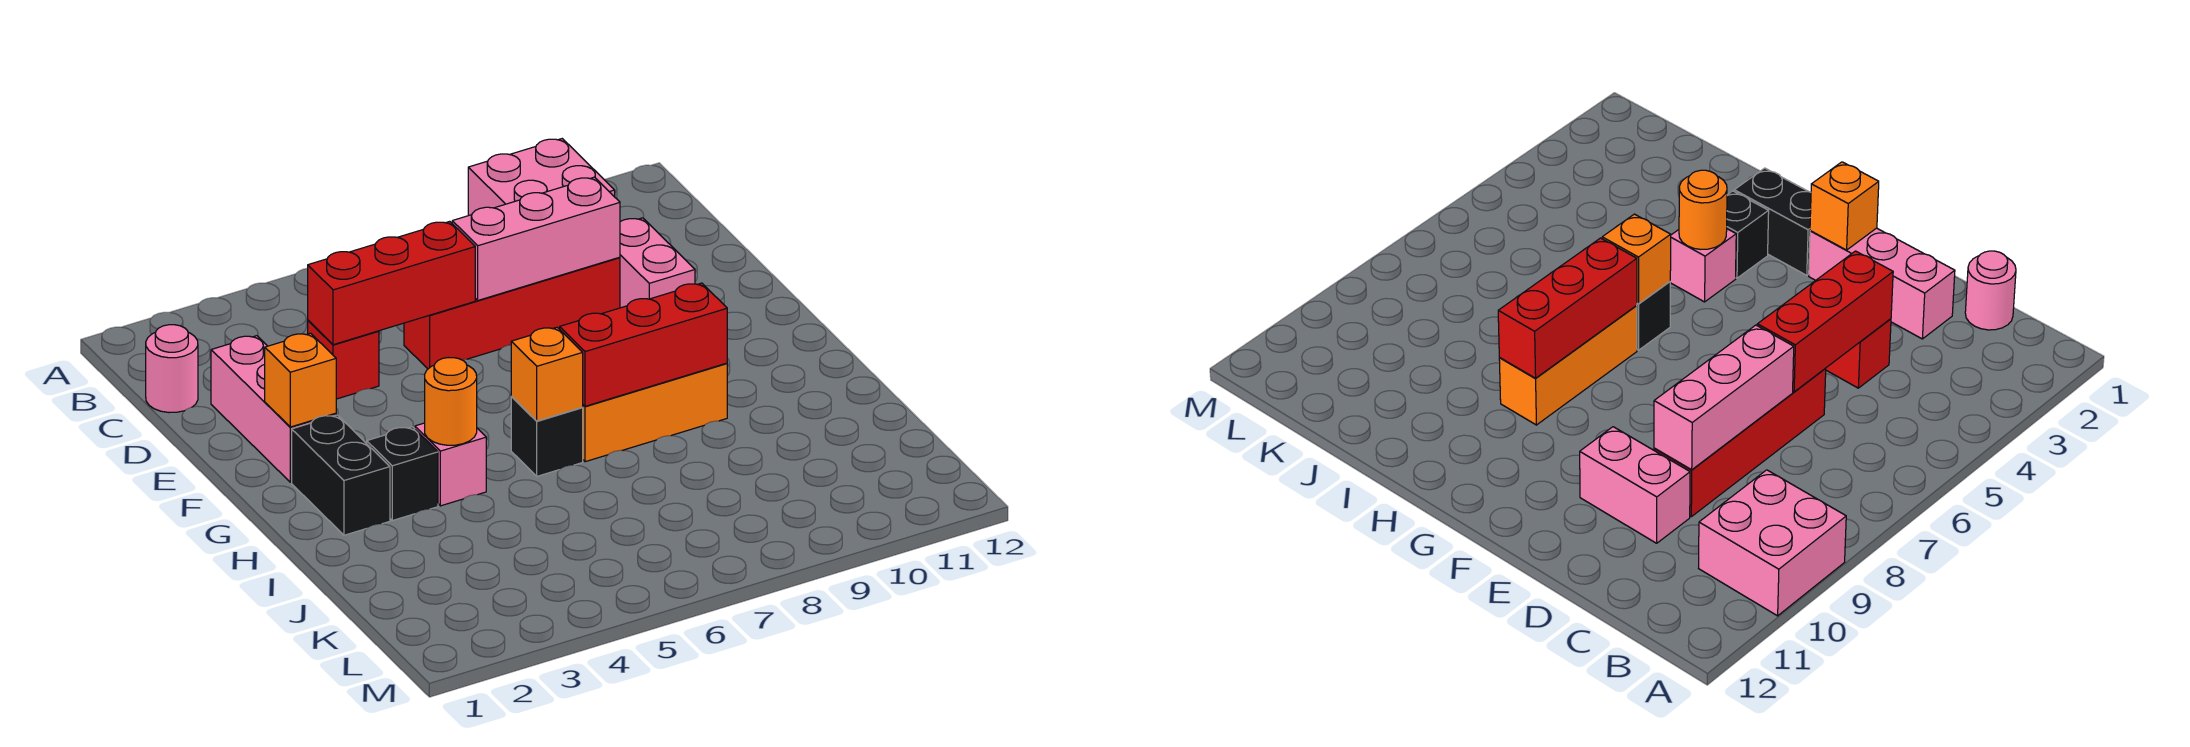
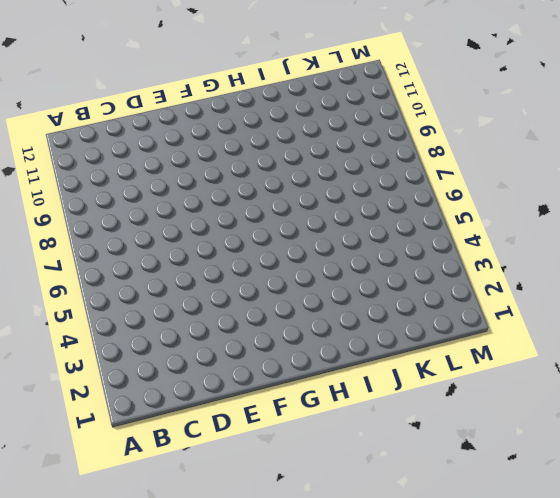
none -> pink brick A9:B10 level 1
none -> pink round brick C1 level 1
none -> pink brick D2:F2 level 1

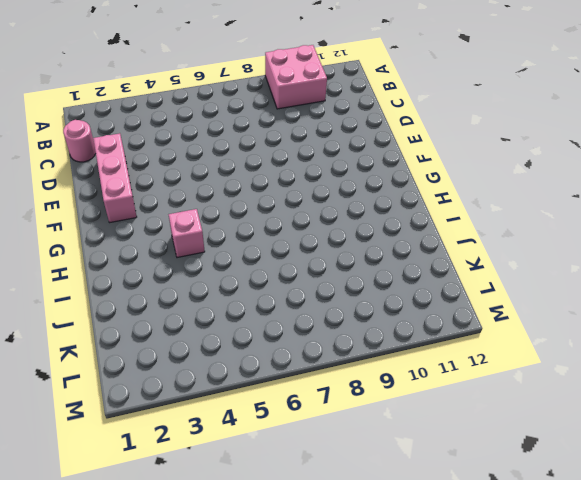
none -> red brick D4 level 1
none -> red brick D6:D9 level 1
none -> pink brick D10:E10 level 1

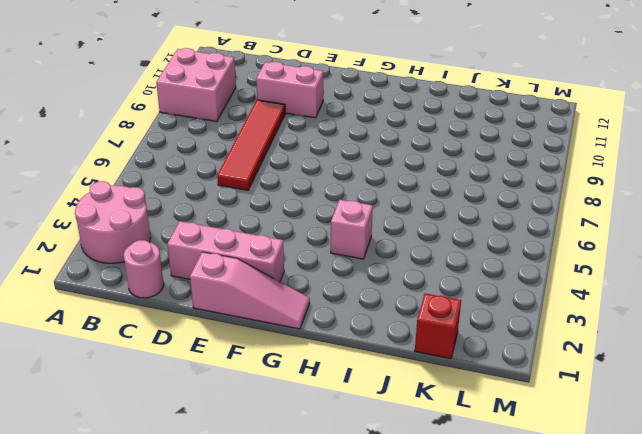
pink round brick A2:B3 level 1 -> none
red tile D6:D9 level 1 -> red brick D6:D9 level 1
pink slope E1:G1 level 1 top E -> none
red brick K1 level 1 -> red brick D4 level 1
none -> black brick G2:H2 level 1
none -> black brick H3 level 1
none -> black brick H6 level 1

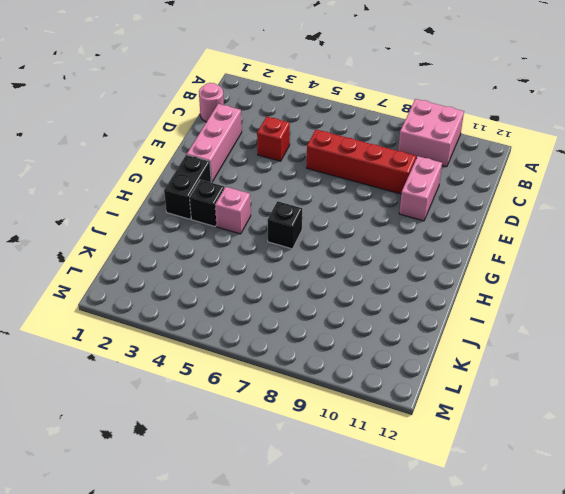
none -> orange brick H7:H9 level 1
none -> red brick D4:D6 level 2
none -> pink brick D7:D9 level 2

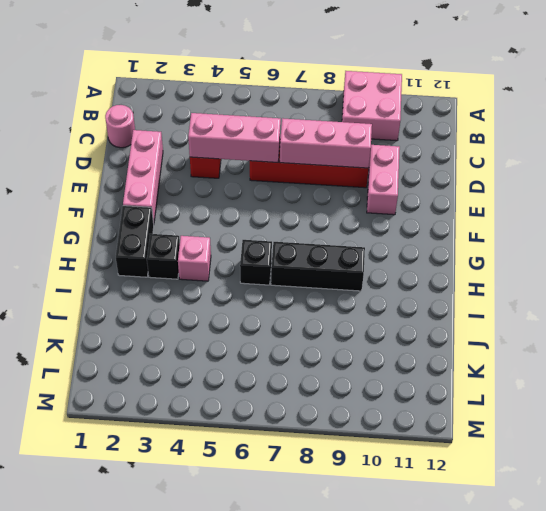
pink brick D4:D6 level 2 -> red brick D4:D6 level 2
black brick H7:H9 level 1 -> orange brick H7:H9 level 1
none -> orange brick F2 level 2
none -> orange round brick H4 level 2
none -> orange brick H6 level 2

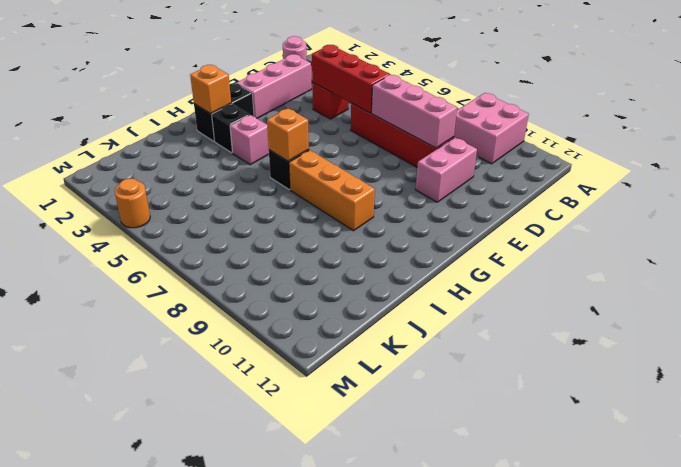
orange brick H2 level 2 -> orange brick F2 level 2
orange round brick M4 level 1 -> orange round brick H4 level 2
none -> red brick H7:H9 level 2

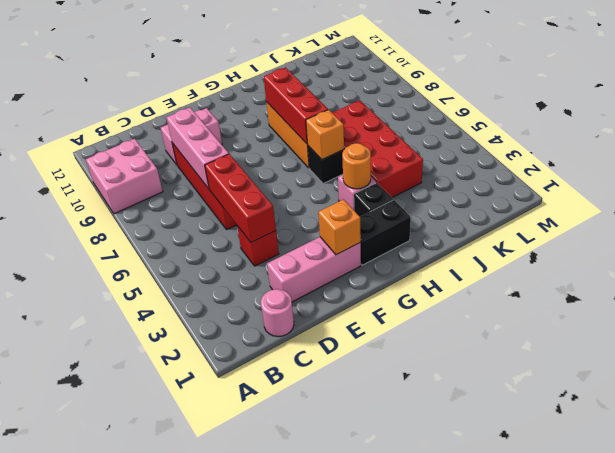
red brick I4:J7 level 1 -> none

